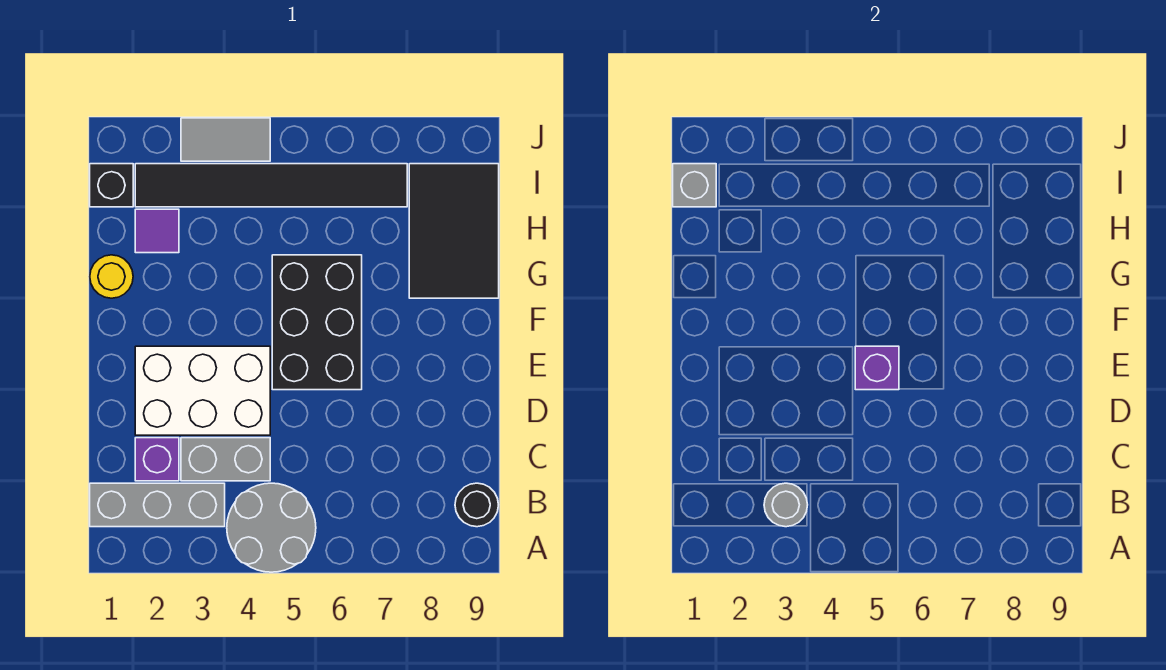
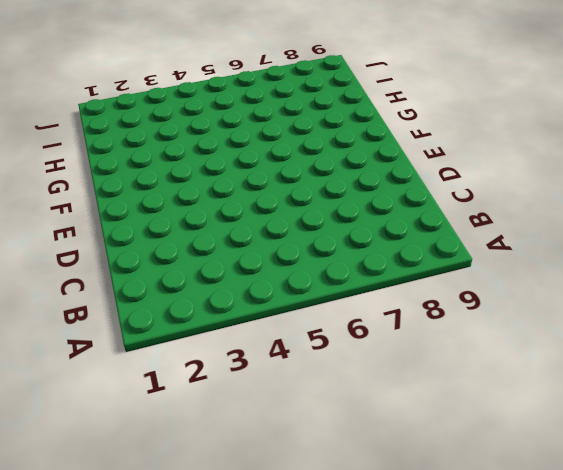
none -> grey round brick A4:B5 level 1
none -> grey brick B1:B3 level 1
none -> black round brick B9 level 1

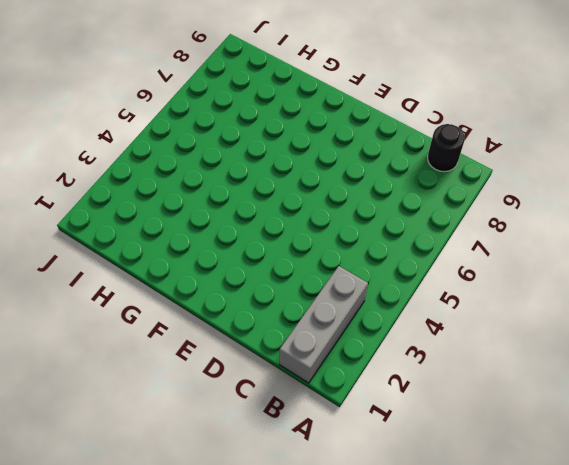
none -> grey round brick A4:B5 level 1
none -> purple brick C2 level 1
none -> grey brick C3:C4 level 1

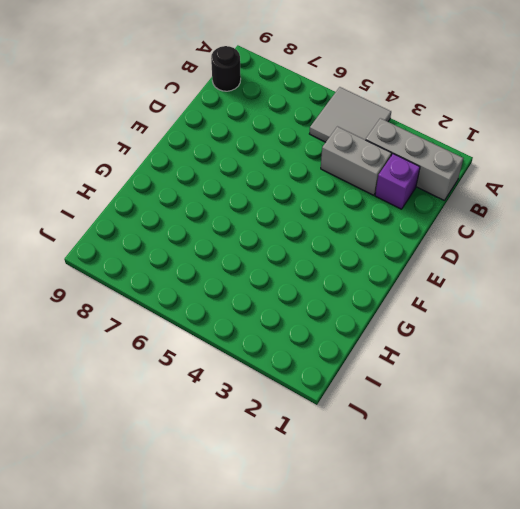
grey tile A4:B5 level 1 -> grey round brick A4:B5 level 1
none -> white brick D2:E4 level 1
none -> black brick E5:G6 level 1
none -> yellow round brick G1 level 1

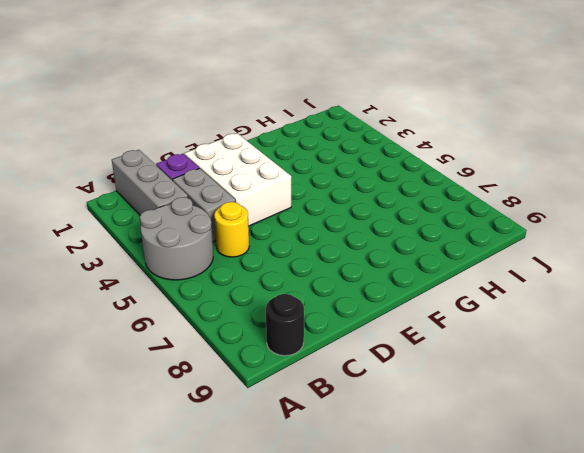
yellow round brick C5 level 1 -> yellow round brick G1 level 1
none -> black brick E5:G6 level 1
none -> black tile G8:I9 level 1
none -> purple tile H2 level 1

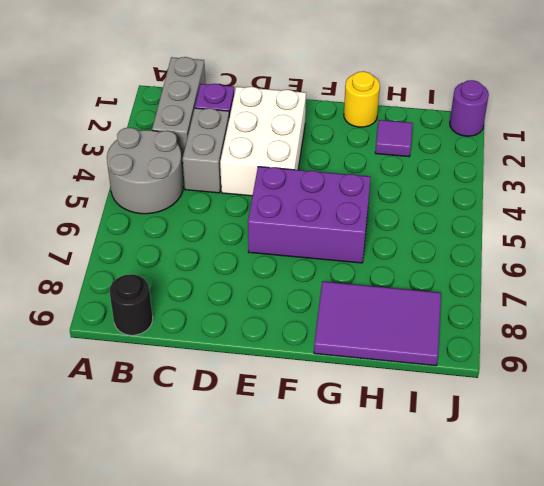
purple brick E5:G6 level 1 -> black brick E5:G6 level 1
purple tile G8:I9 level 1 -> black tile G8:I9 level 1
purple round brick J1 level 1 -> none
none -> black brick I1 level 1
none -> black tile I2:I7 level 1
none -> grey tile J3:J4 level 1

